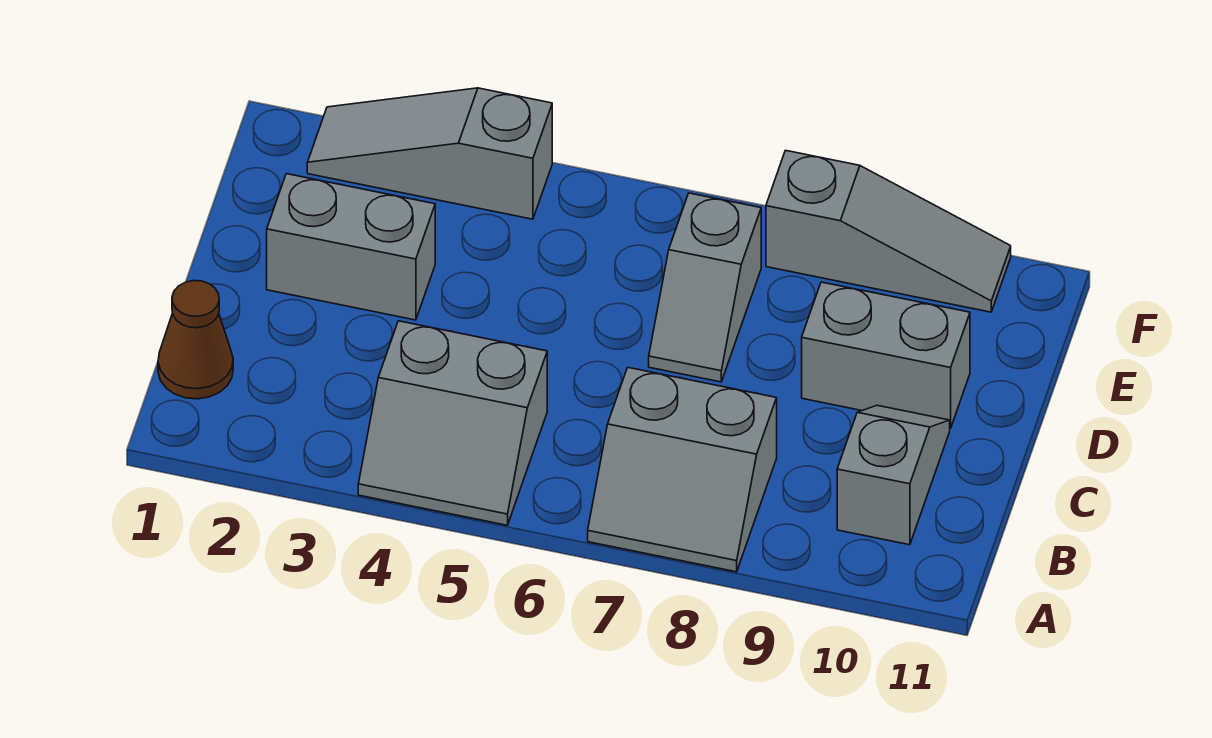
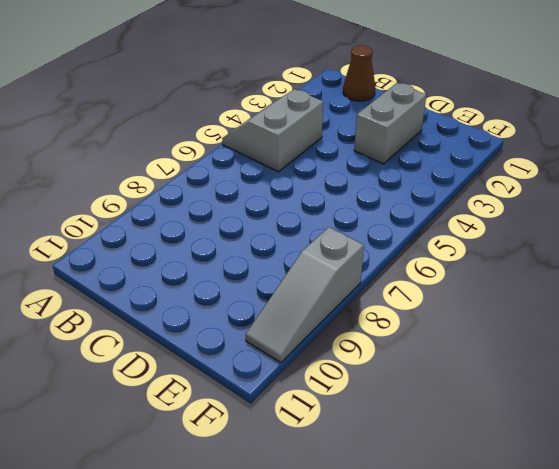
none -> grey slope A7:B8 level 1 top B
none -> grey slope B10:C10 level 1 top B

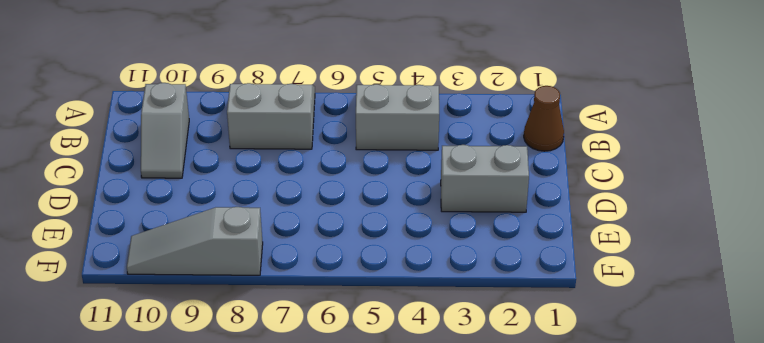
none -> grey slope D7:E7 level 1 top E
none -> grey brick D9:D10 level 1

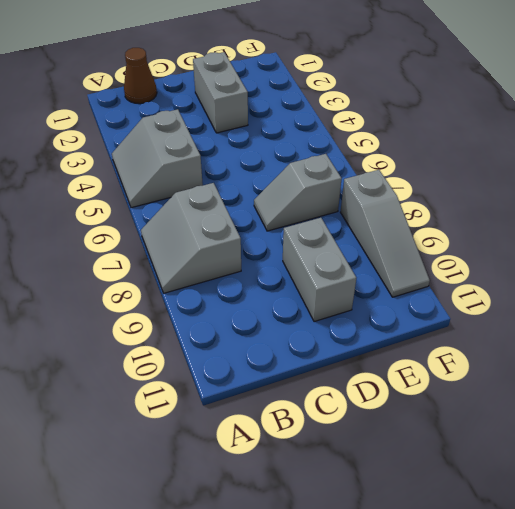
none -> grey slope B10:C10 level 1 top B
none -> grey slope F2:F4 level 1 top 4

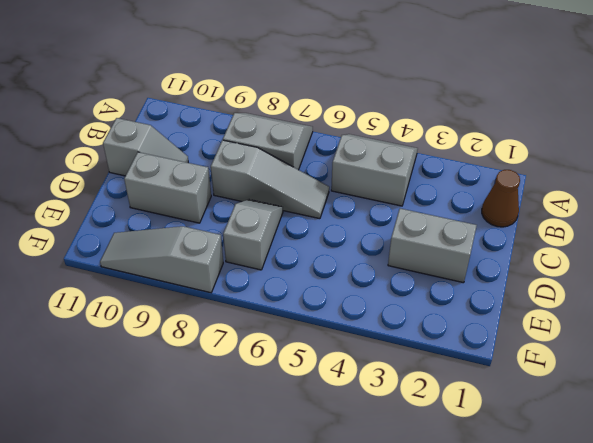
grey slope C6:C8 level 1 top 8 -> grey slope F2:F4 level 1 top 4
grey slope C10:C11 level 1 top 11 -> grey slope B10:C10 level 1 top B

